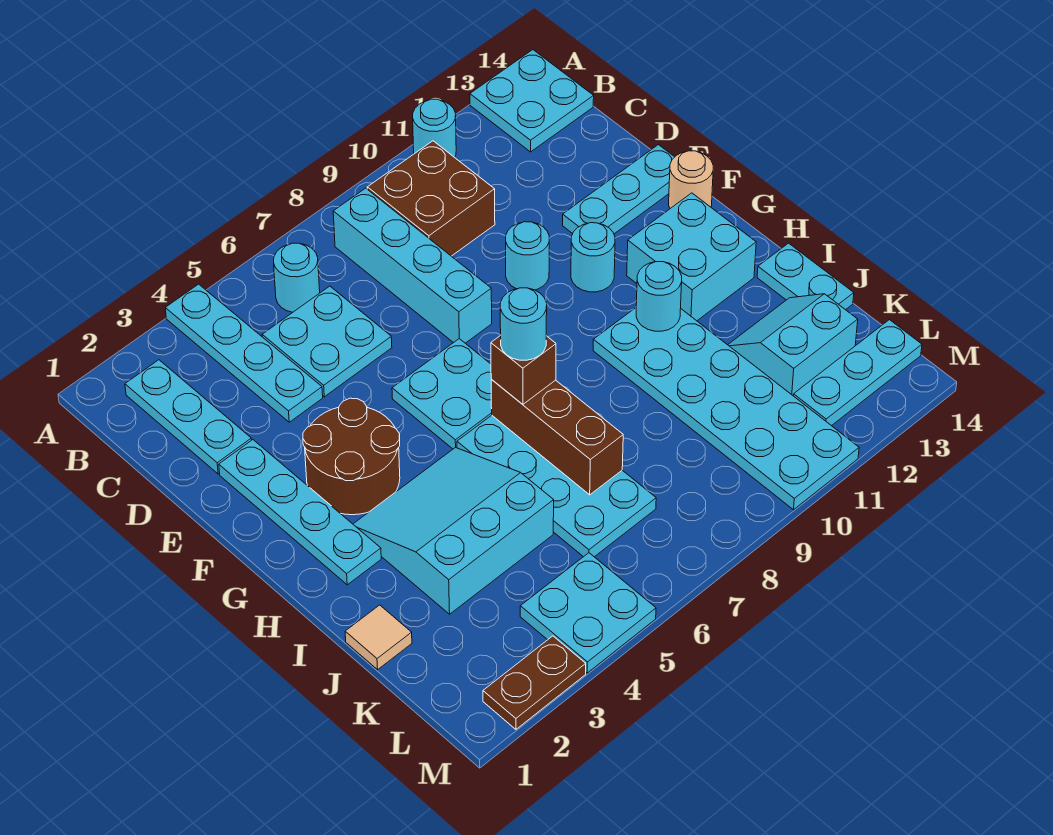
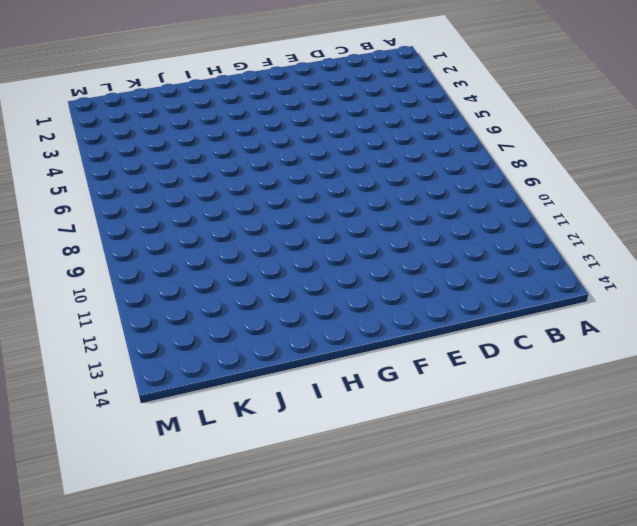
none -> cyan plate A4:D4 level 1
none -> cyan round brick A11 level 1
none -> cyan plate A13:B14 level 1

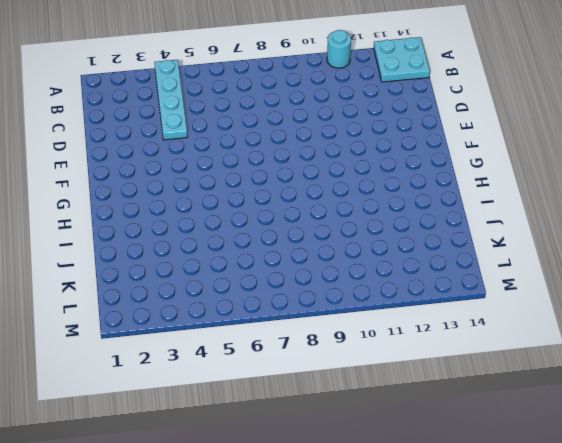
none -> cyan plate B2:D2 level 1
none -> cyan round brick B6 level 1
none -> cyan brick B8:E8 level 1

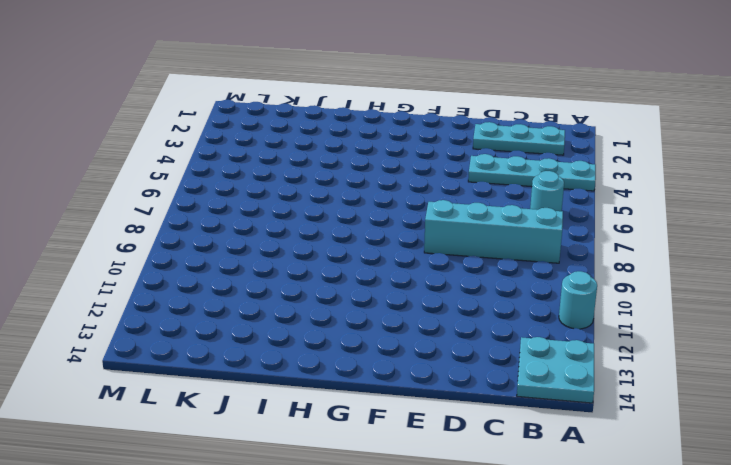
none -> brown brick B9:C10 level 1
none -> cyan plate C5:D6 level 1
none -> cyan plate E2:H2 level 1

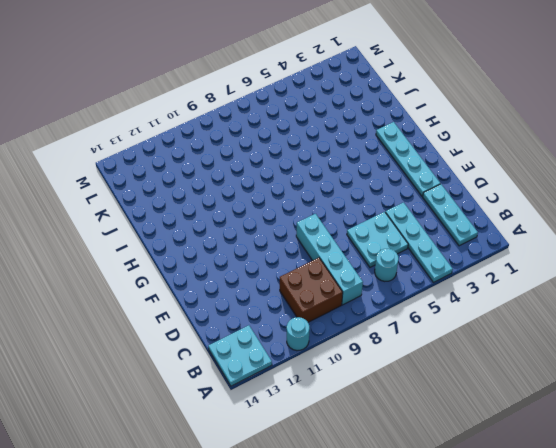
none -> cyan round brick E10 level 1
none -> cyan plate E12:E14 level 1
none -> brown round brick F3:G4 level 1

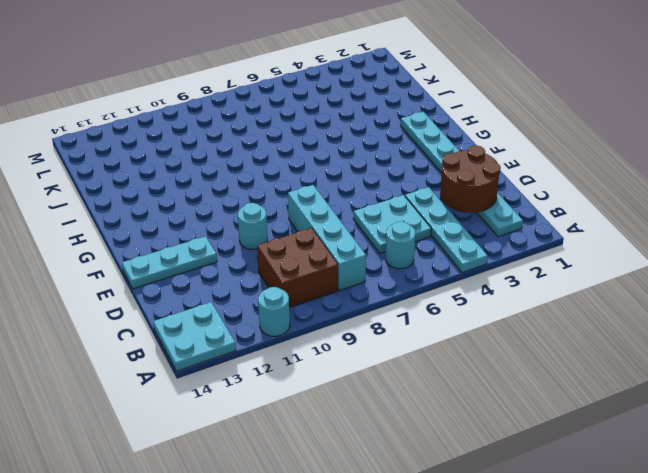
brown round brick C2:D3 level 2 -> brown round brick F3:G4 level 1
none -> cyan plate F6:G7 level 1
none -> cyan round brick F11 level 1
none -> tan round brick F14 level 1

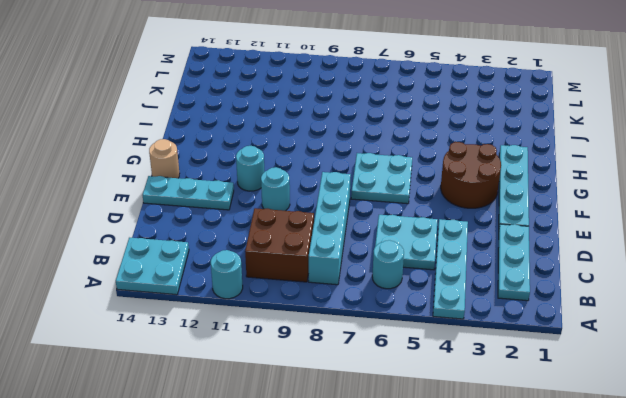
none -> cyan brick G12:H13 level 1
none -> cyan slope H3:J5 level 1 top J
none -> cyan plate H6:K7 level 1

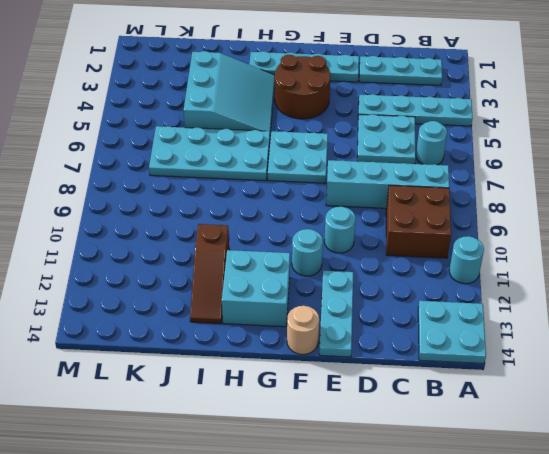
brown slope I11:I13 level 1 top 11 -> cyan plate H10:M11 level 1
none -> cyan plate I14:J14 level 1
none -> tan tile J1 level 1
none -> cyan slope J12:K13 level 1 top K

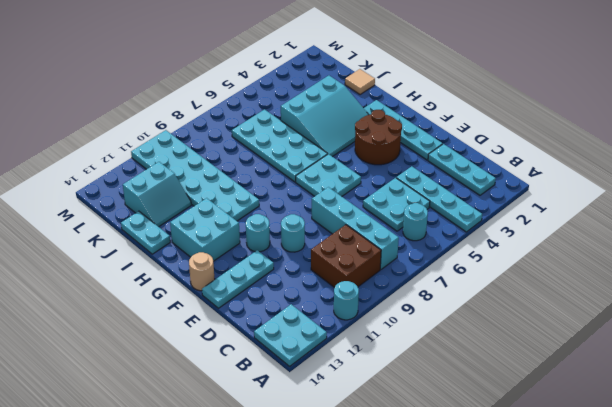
none -> cyan plate L4:M5 level 1
none -> cyan plate L12:L14 level 1
none -> brown plate M2:M3 level 1

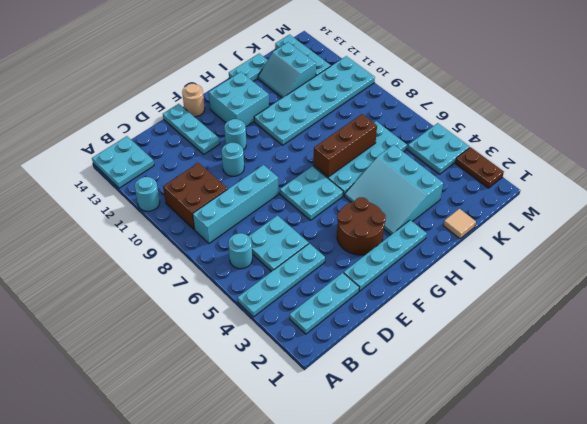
none -> cyan round brick H11 level 2
none -> brown brick H7 level 3
none -> cyan round brick H7 level 4

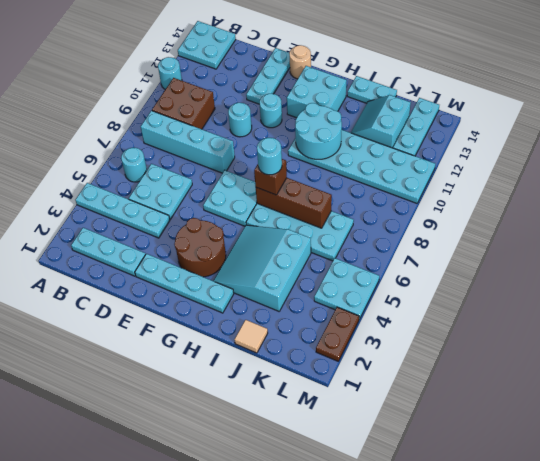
cyan round brick H10:I11 level 2 -> cyan round brick H11 level 2

